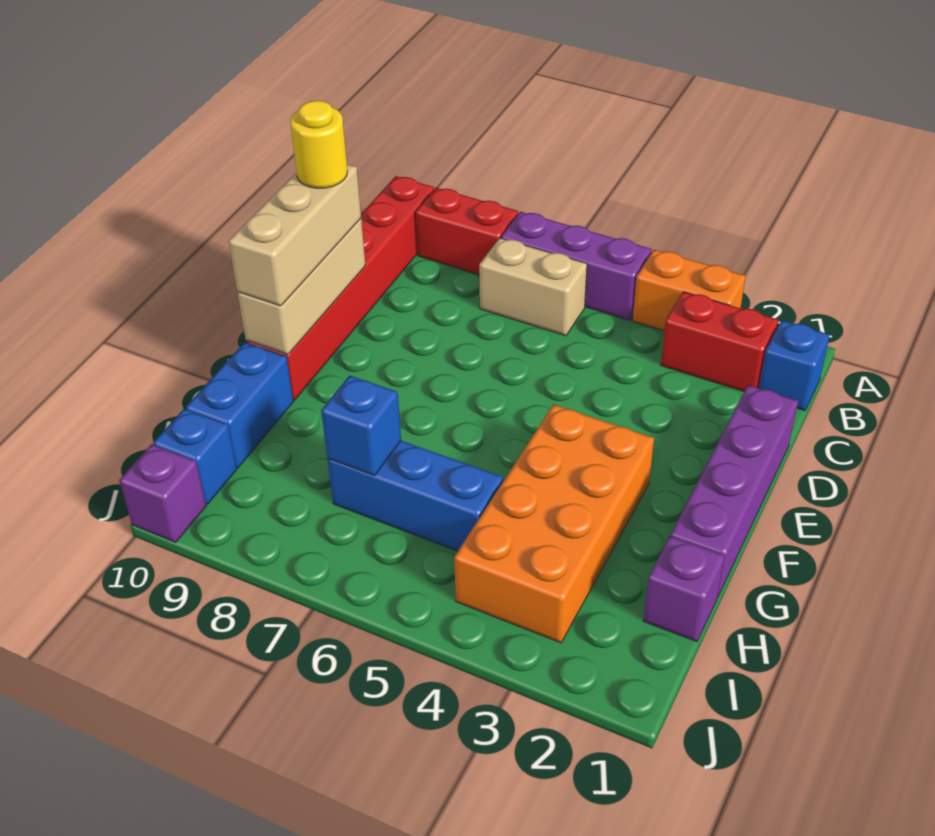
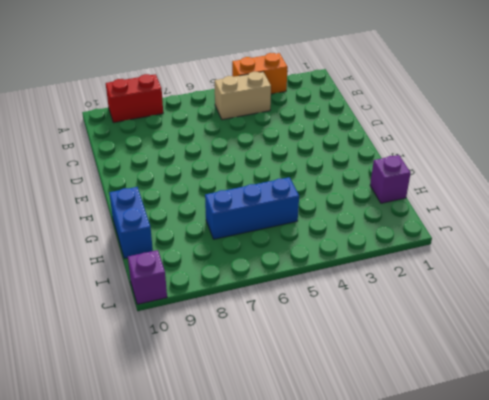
tan brick B4:B5 level 1 -> tan brick B6:B7 level 1
none -> purple brick A5:A7 level 1
none -> red brick A10:F10 level 1
none -> blue brick B1 level 1

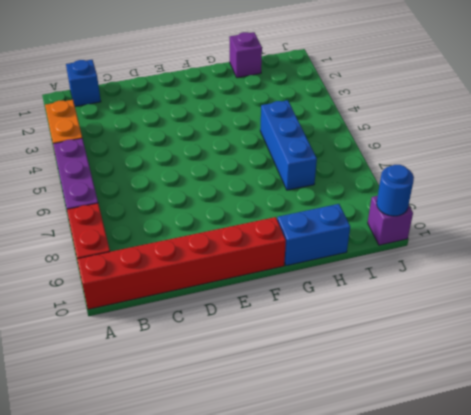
blue round brick J10 level 2 -> none
none -> red brick B2:B3 level 1
none -> tan brick B6:B7 level 1
none -> purple brick D1:G1 level 1

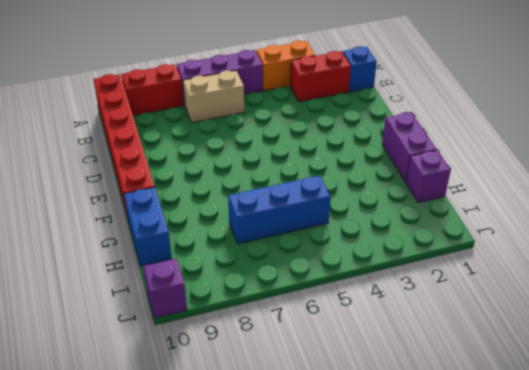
purple brick F1:G1 level 1 -> purple brick D1:G1 level 1
none -> orange brick F3:I4 level 1
none -> blue brick I10 level 1
none -> tan brick D10:F10 level 2

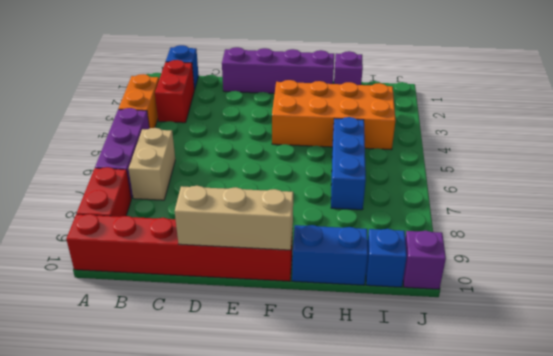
none -> blue brick H7 level 2
none -> tan brick D10:F10 level 3
none -> yellow round brick D10 level 4

